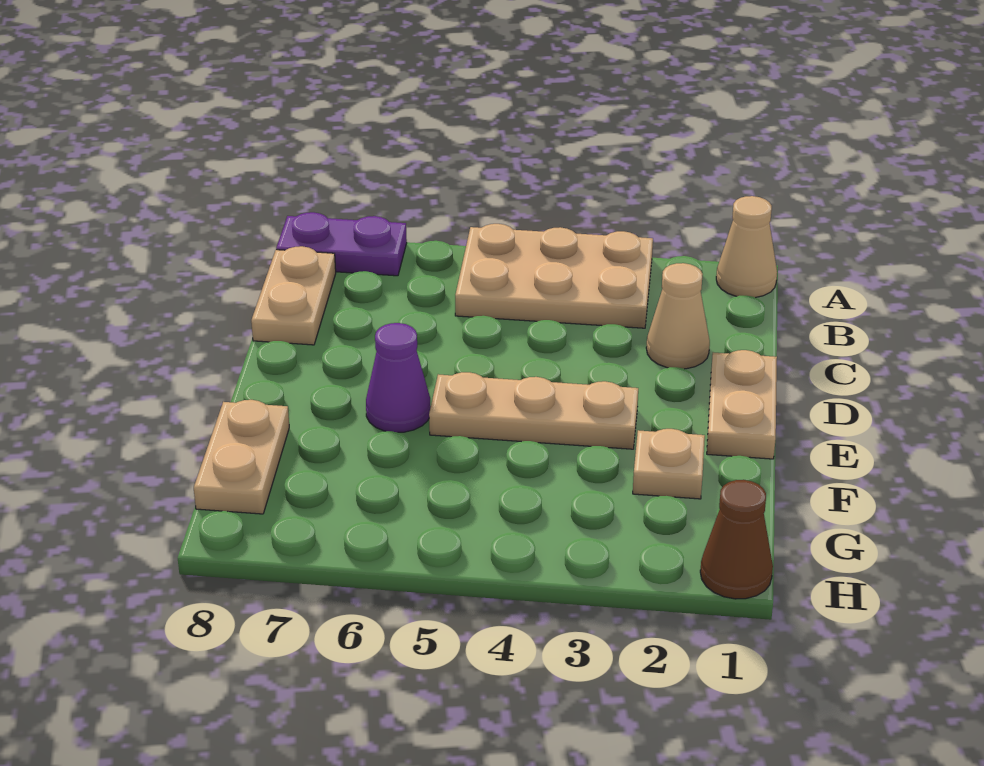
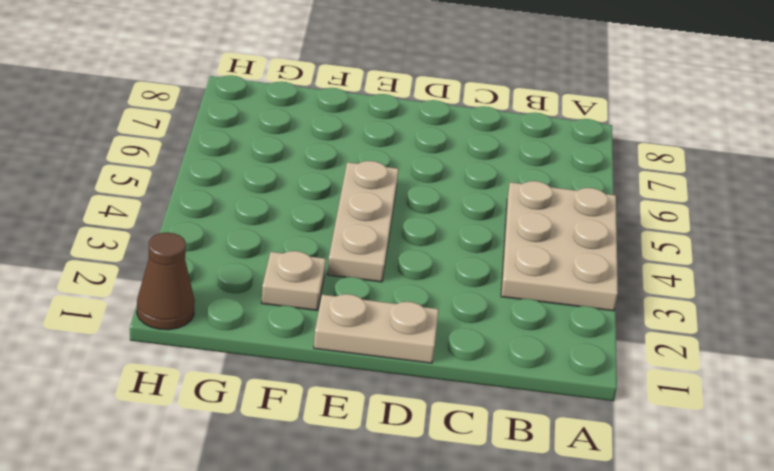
none -> tan cone A1 level 1
none -> purple plate A7:A8 level 1

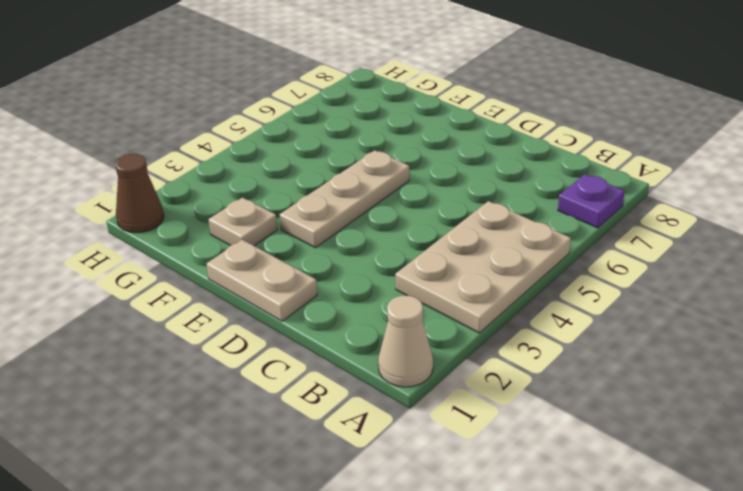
purple plate A7 level 1 -> purple plate A7:A8 level 1
none -> tan plate B8:C8 level 1
none -> tan cone C2 level 1

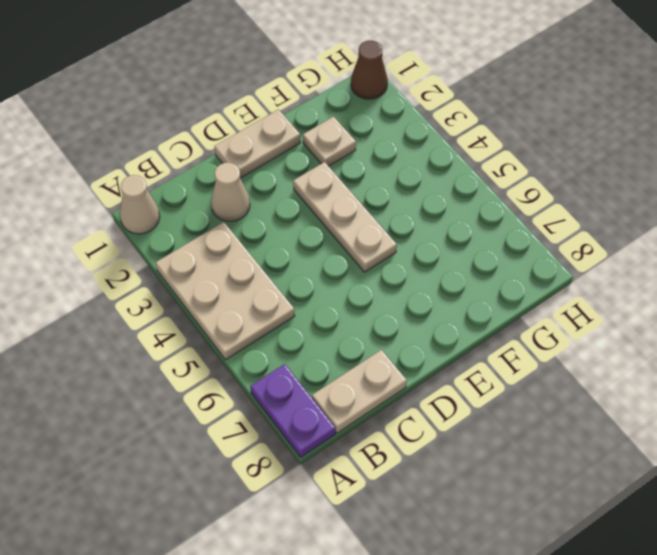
none -> purple cone E6 level 1
none -> tan plate F8:G8 level 1

